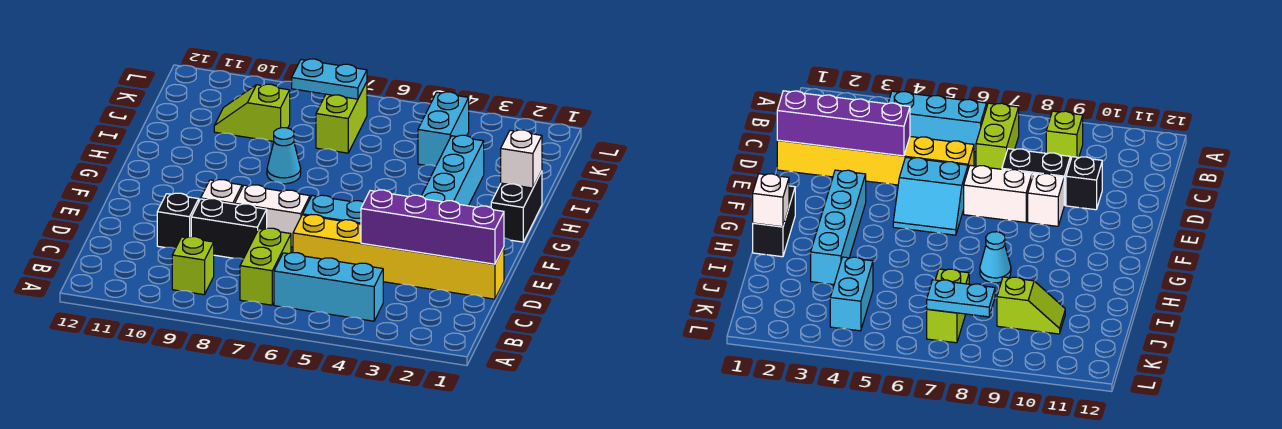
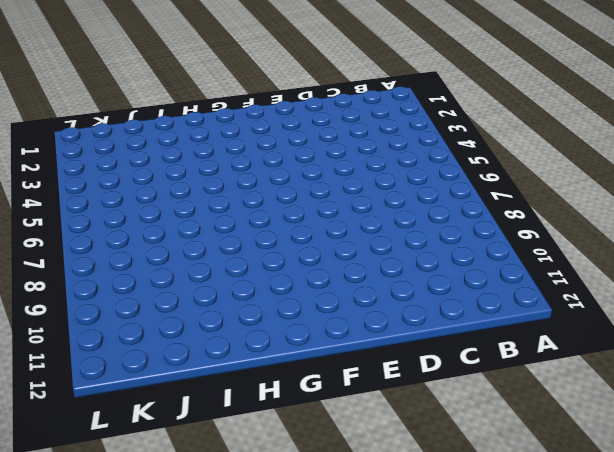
none -> cyan brick B4:B6 level 1
none -> lime brick B7:C7 level 1
none -> lime brick B9 level 1

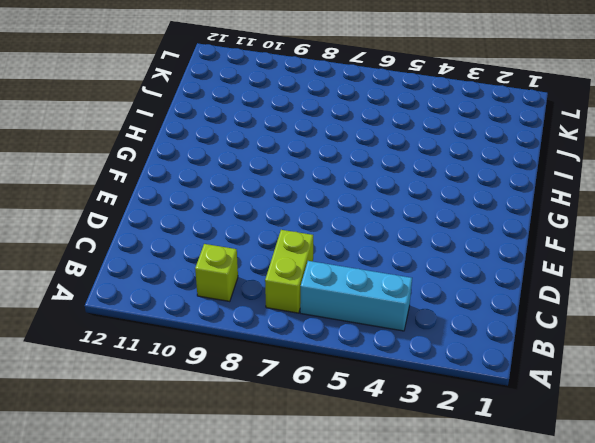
none -> yellow brick D1:D6 level 1
none -> black brick D8:D9 level 1
none -> black brick D10 level 1

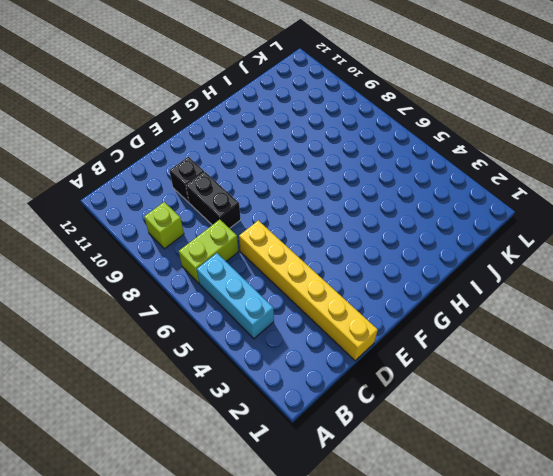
none -> cyan slope E5:F6 level 1 top E
none -> white brick E7:E8 level 1
none -> white brick E9 level 1

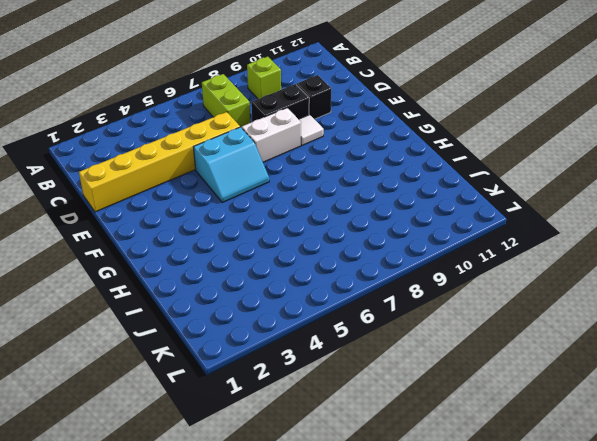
white tile E9 level 1 -> white brick E9 level 1
none -> cyan brick B4:B6 level 1
none -> cyan brick F3:I3 level 1
none -> black brick G1:H1 level 1

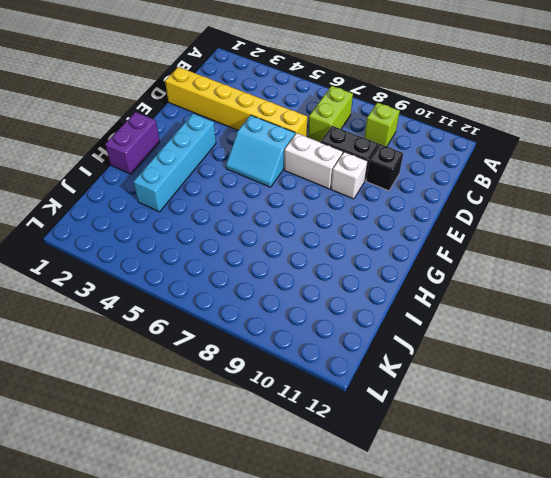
purple brick G1:H1 level 1 -> black brick G1:H1 level 1
none -> cyan brick B4:B6 level 1
none -> cyan cone H8 level 1
none -> cyan brick J4:K4 level 1

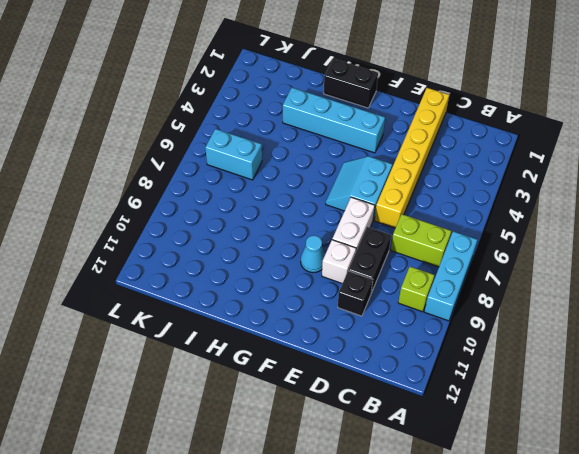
cyan brick A7:A9 level 1 -> cyan brick B4:B6 level 1
cyan cone F9 level 1 -> cyan cone H8 level 1
cyan brick J6:K6 level 1 -> cyan brick J4:K4 level 1
none -> lime brick J7:K7 level 1
none -> lime slope J9:J10 level 1 top 9
none -> purple brick D1:D4 level 2

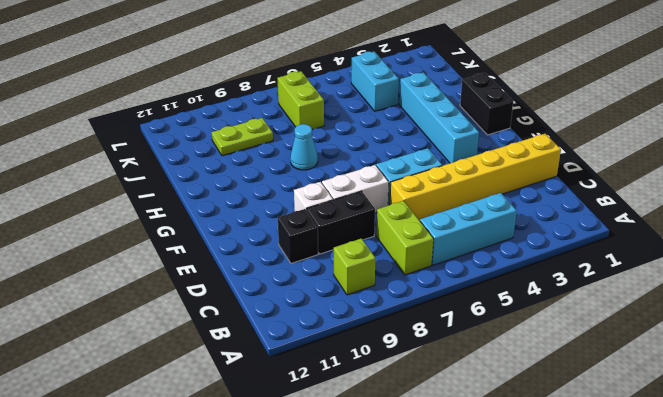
lime plate J9:J10 level 1 -> lime slope J9:J10 level 1 top 9
none -> purple brick D1:D4 level 2
none -> white brick H1 level 2
none -> cyan plate K7:K8 level 2

